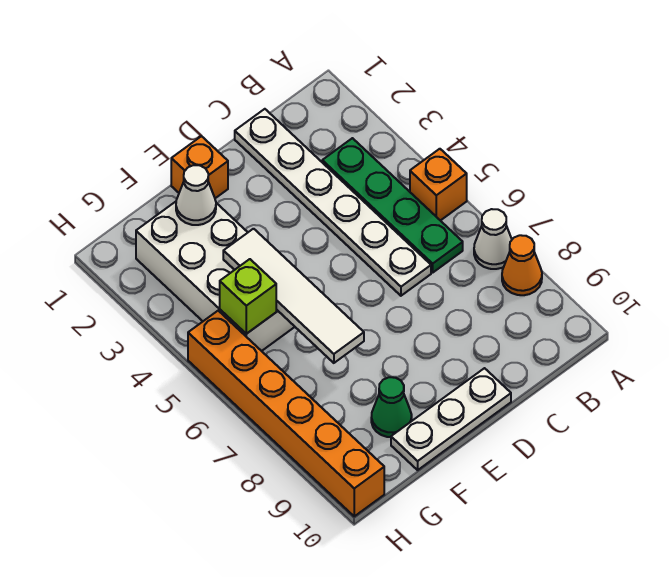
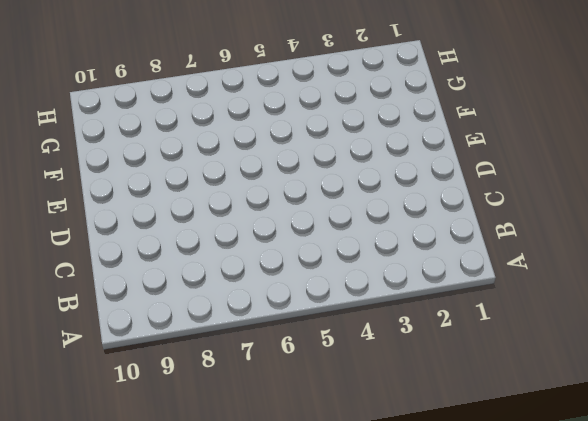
none -> orange brick A5 level 1
none -> white cone A7 level 1
none -> orange cone A8 level 1

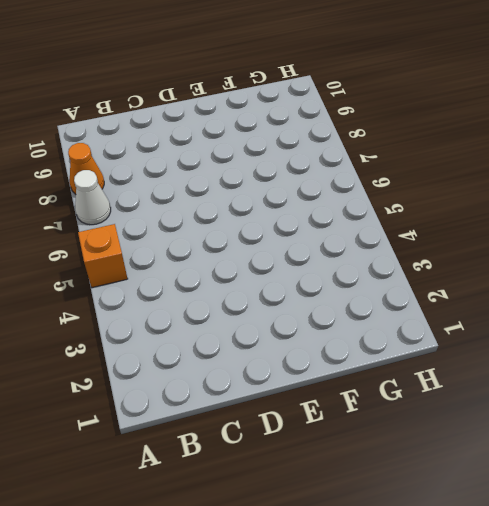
none -> green plate B3:B6 level 1
none -> white plate C1:C6 level 1
none -> white plate D10:F10 level 1

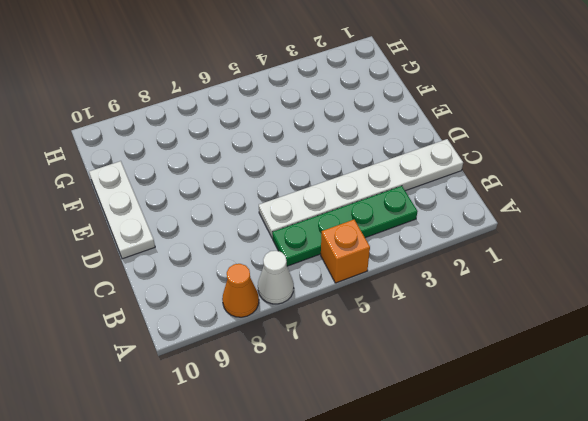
none -> orange brick E1 level 1
none -> white brick F2:G5 level 1
none -> green cone F9 level 1

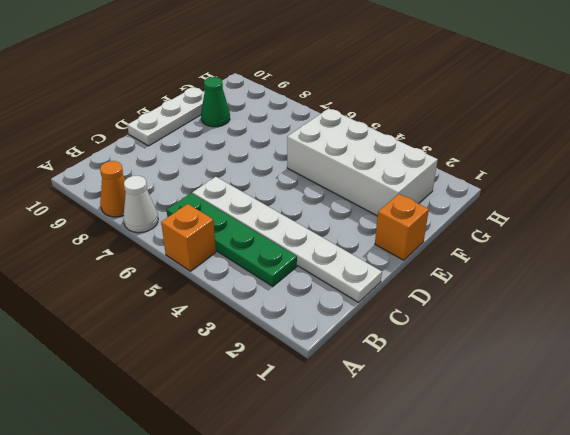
none -> orange brick H5:H10 level 1
none -> white cone F2 level 2
none -> white tile F4:F7 level 2

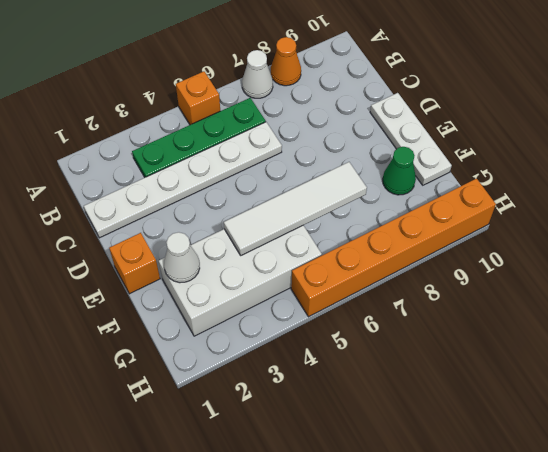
none -> lime brick G5 level 2

